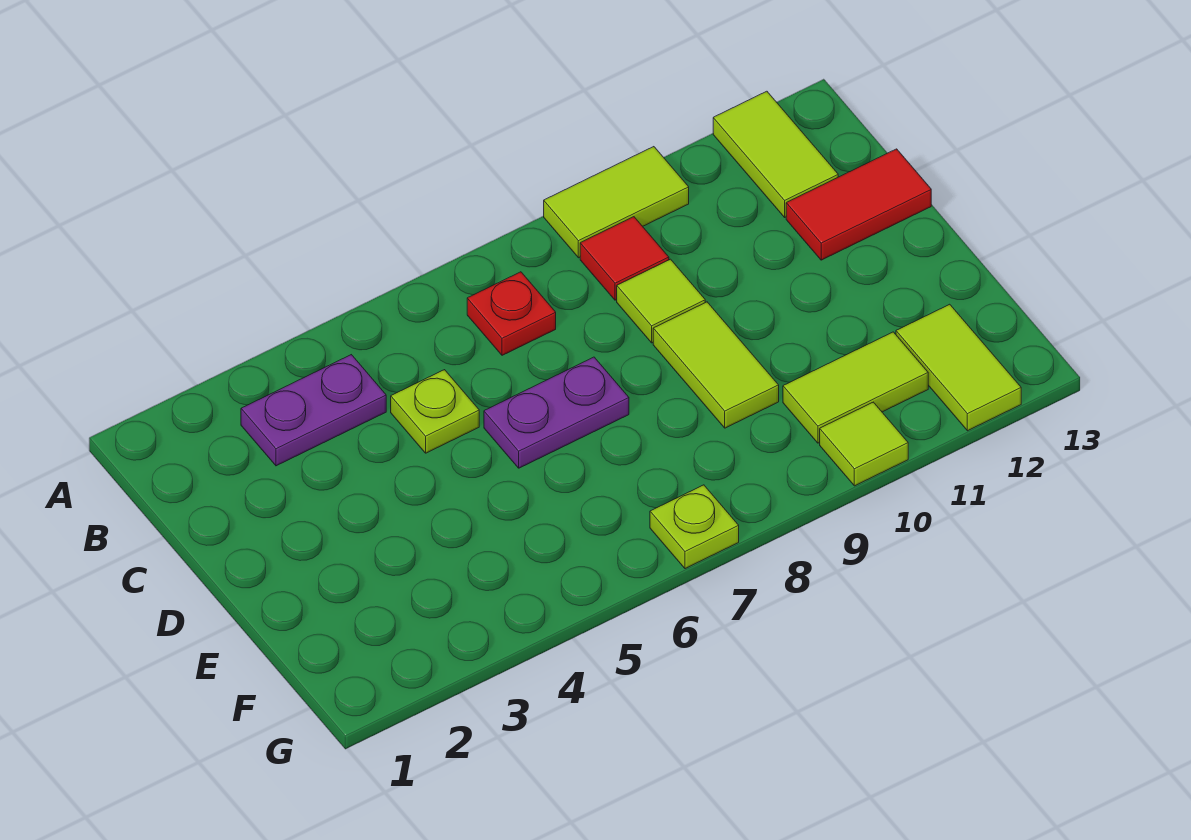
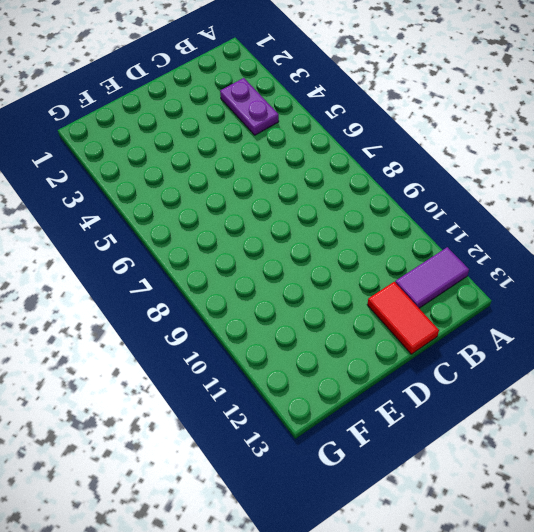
purple tile A12:B12 level 1 -> lime tile A12:B12 level 1
none -> lime tile A9:A10 level 1
none -> red plate B7 level 1
none -> red tile B9 level 1

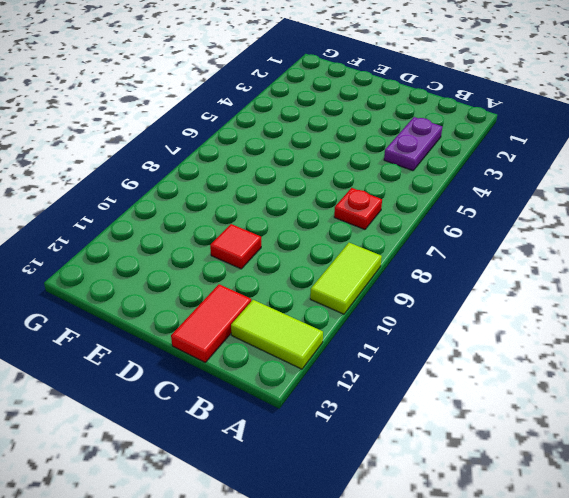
red tile D10 level 1 -> red tile B9 level 1
none -> lime plate C5 level 1
none -> lime tile C9 level 1
none -> purple plate D6:D7 level 1

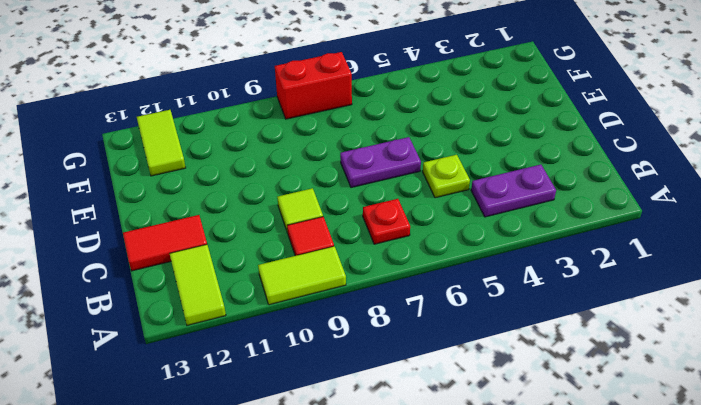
red brick G7:G8 level 1 -> lime plate G7 level 1
none -> lime tile D9:E9 level 1
none -> lime tile F10:F11 level 1
none -> lime tile G10 level 1

